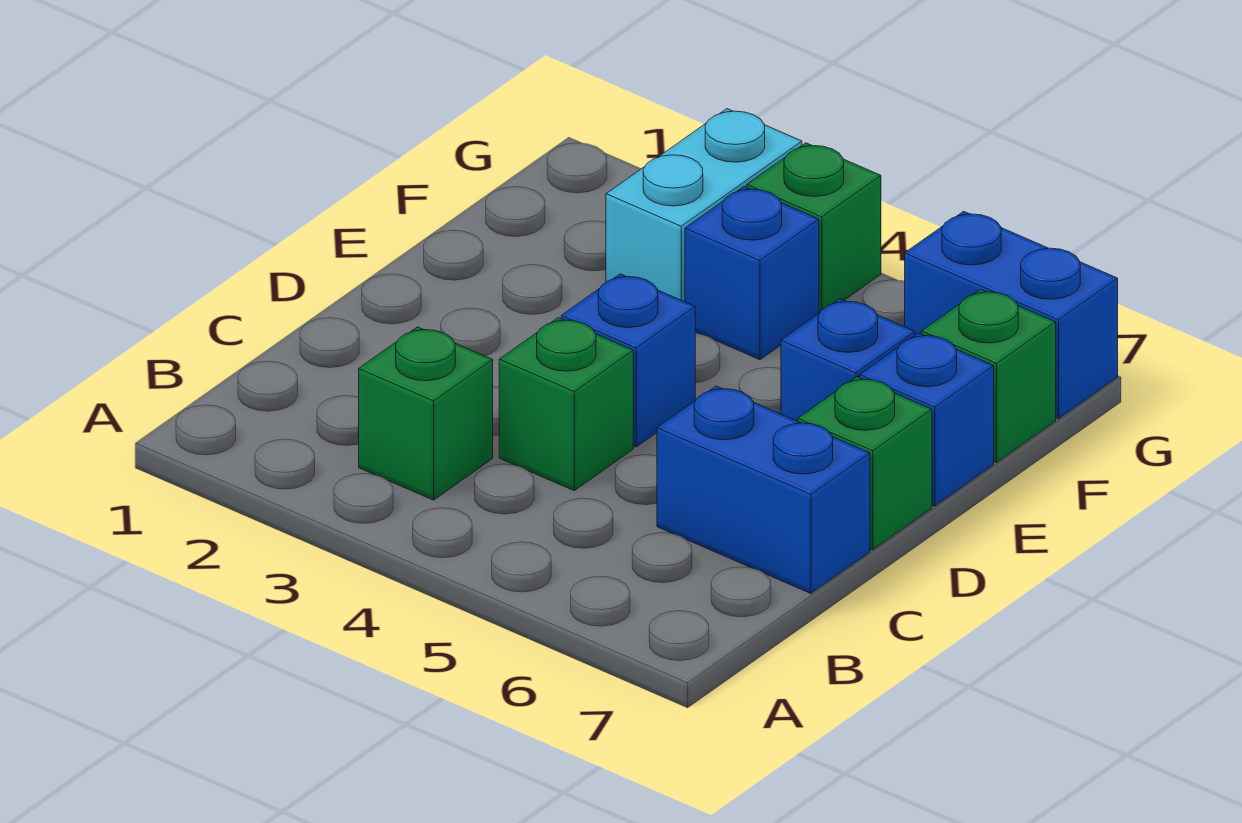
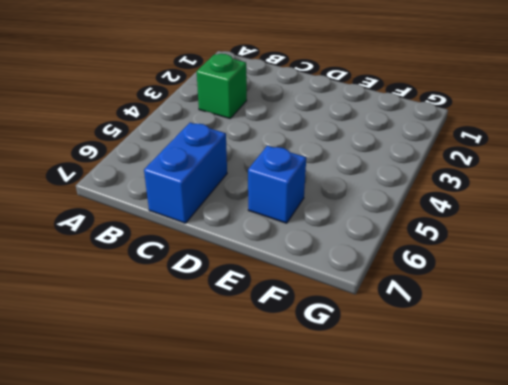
none -> green brick C4 level 1
none -> blue brick D4 level 1
none -> green brick D7 level 1

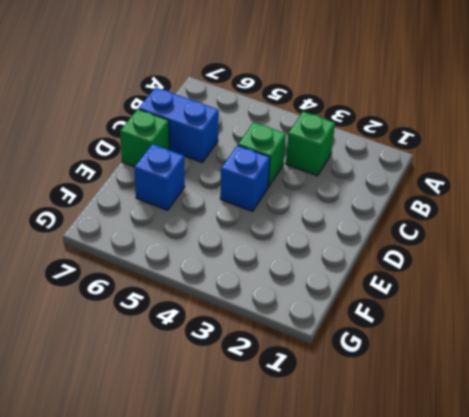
none -> blue brick E7 level 1
none -> cyan brick F3:G3 level 1
none -> blue brick F4 level 1

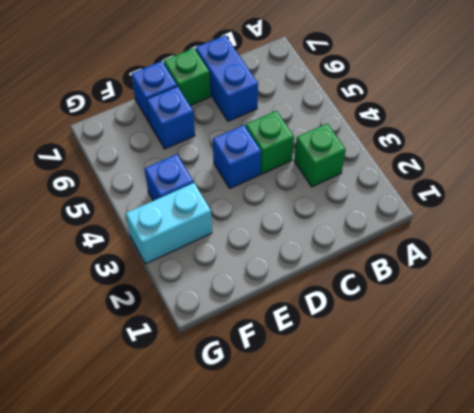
none -> green brick F7 level 1
none -> green brick G4 level 1
none -> blue brick G6:G7 level 1

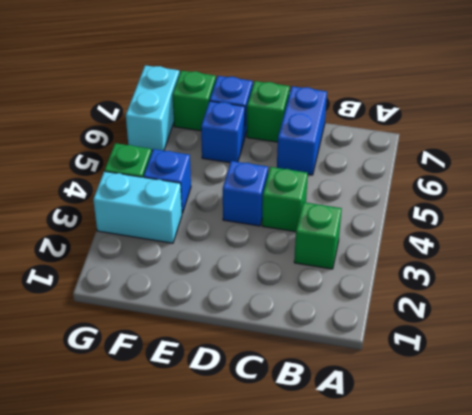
cyan brick G6:G7 level 1 -> blue brick G6:G7 level 1

